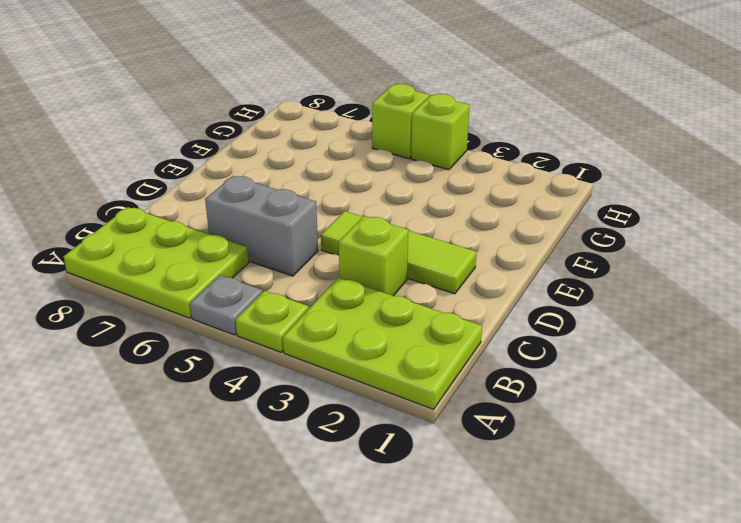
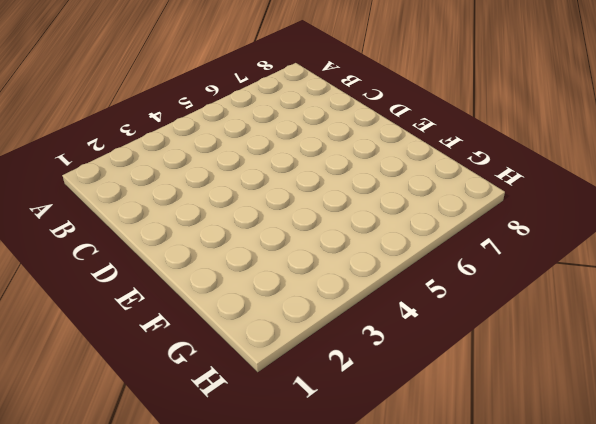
none -> lime plate A1:B3 level 1
none -> lime plate A4 level 1

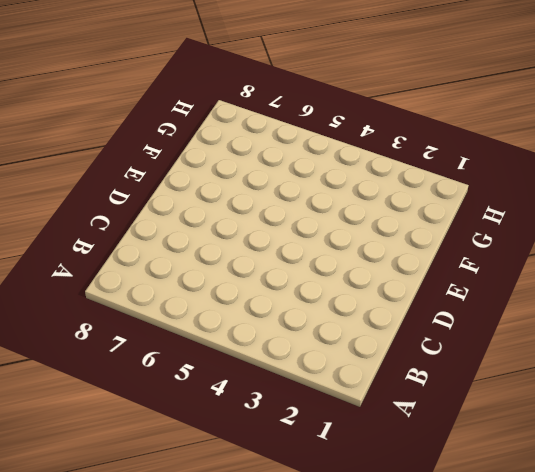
none -> lime plate A1:B3 level 1
none -> lime plate A4 level 1

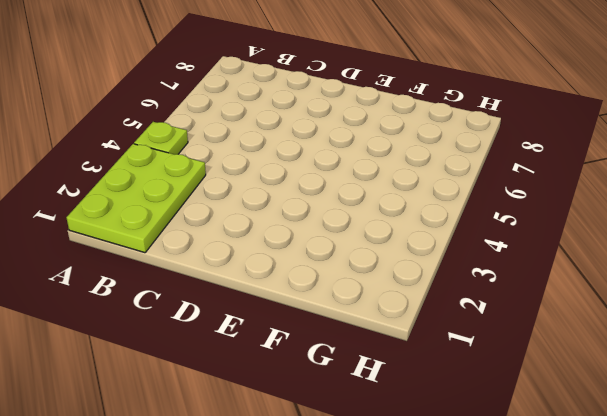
none -> grey plate A5 level 1
none -> lime plate A6:B8 level 1

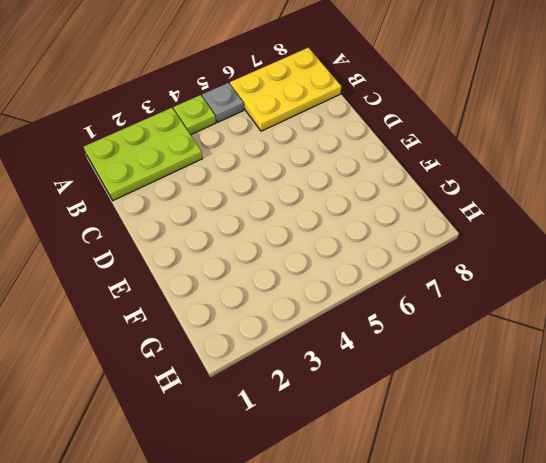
yellow plate A6:B8 level 1 -> lime plate A6:B8 level 1
none -> lime brick C3 level 1
none -> grey brick C5:C6 level 1

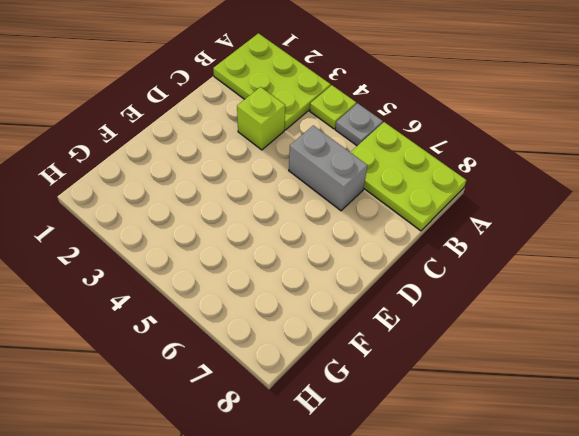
none -> lime tile D2:D4 level 1
none -> lime brick H4 level 1

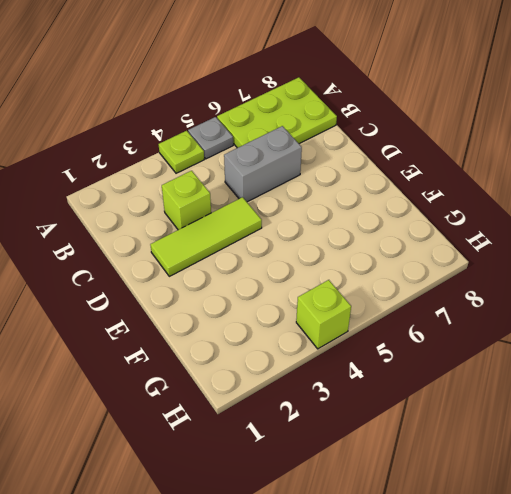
none -> lime plate A1:B3 level 1
none -> lime brick H5 level 1

